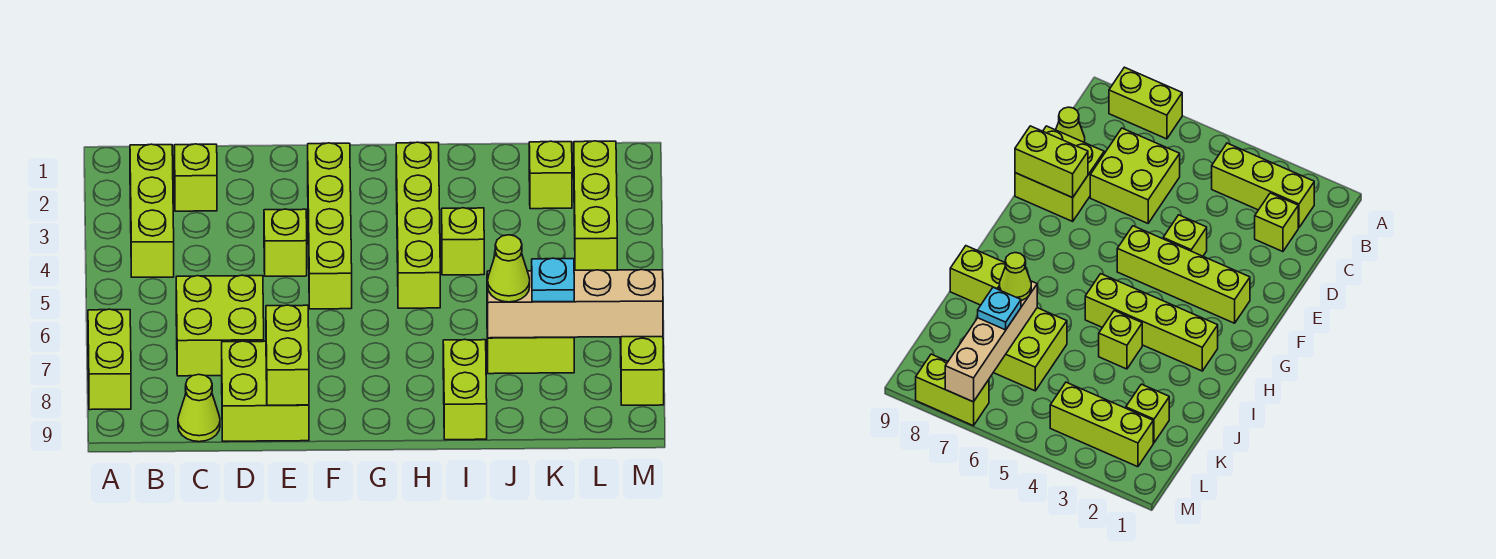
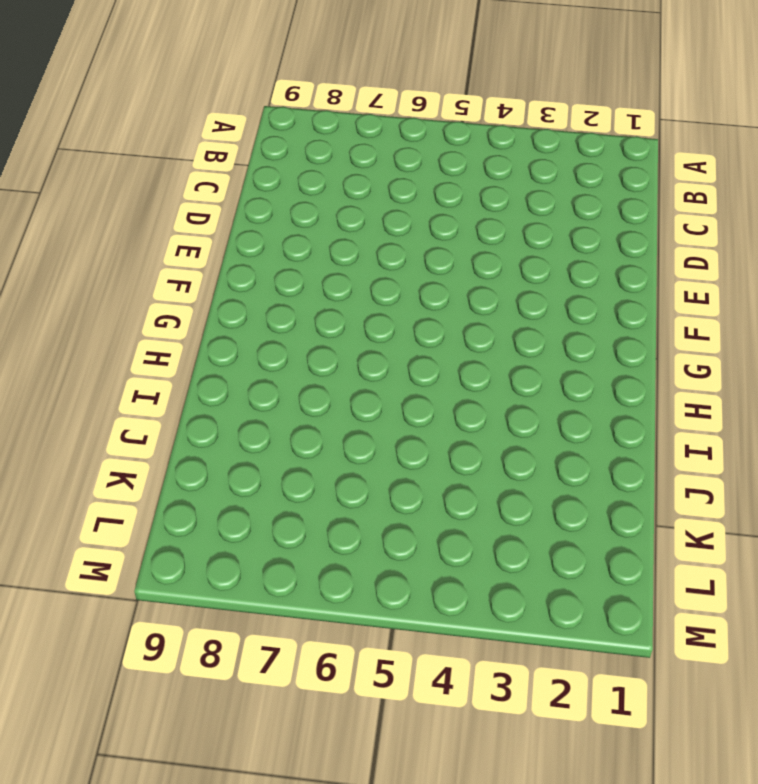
none -> lime brick A7:A8 level 1
none -> lime brick B2:B4 level 1
none -> lime brick C2 level 1

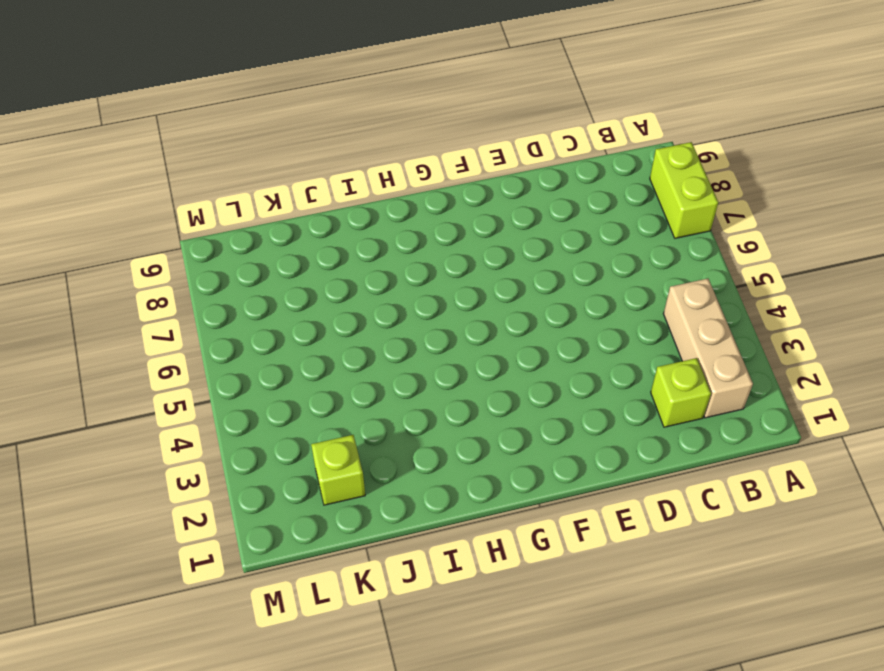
tan brick B2:B4 level 1 -> lime brick B2:B4 level 1
none -> lime brick C6:D7 level 1
none -> lime cone C9 level 1
none -> lime brick D8:E9 level 1

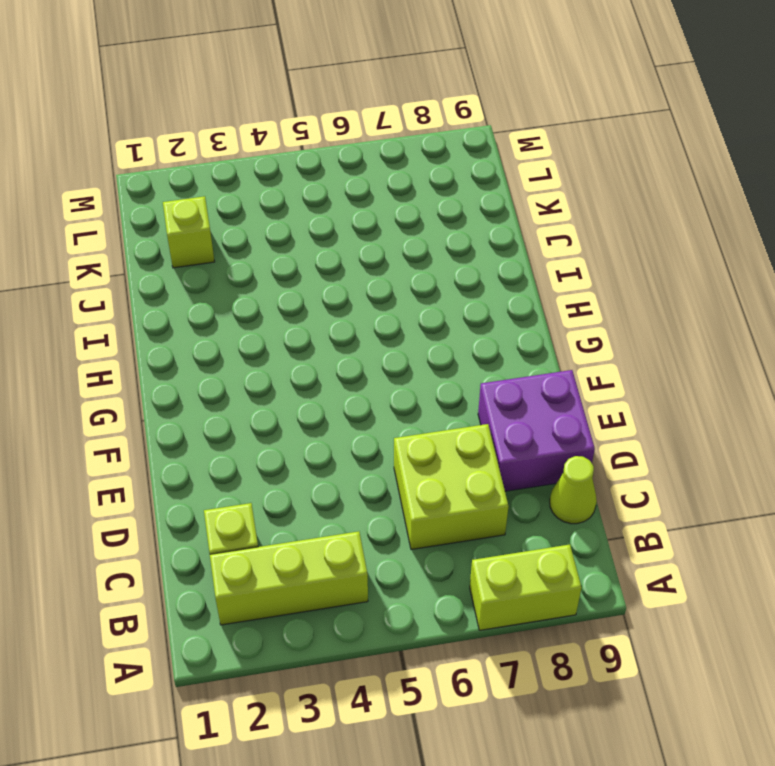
purple brick D8:E9 level 1 -> lime brick D8:E9 level 1
none -> lime brick E4 level 1
none -> lime brick F2:F5 level 1
none -> lime brick H2:H5 level 1

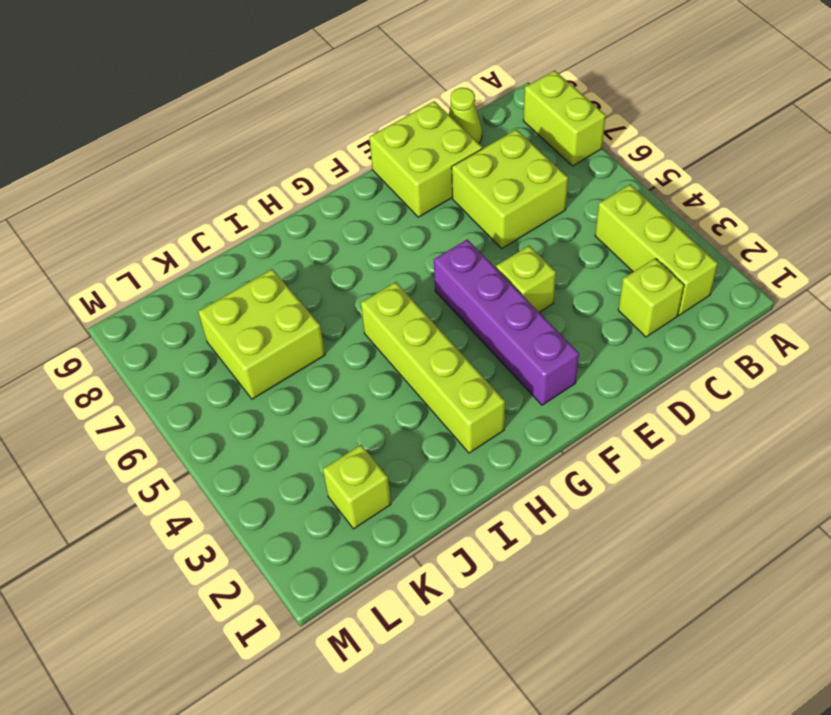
purple brick F2:F5 level 1 -> lime brick F2:F5 level 1
none -> lime brick I4 level 1
none -> lime brick I8:I9 level 1
none -> lime brick L2:L4 level 1

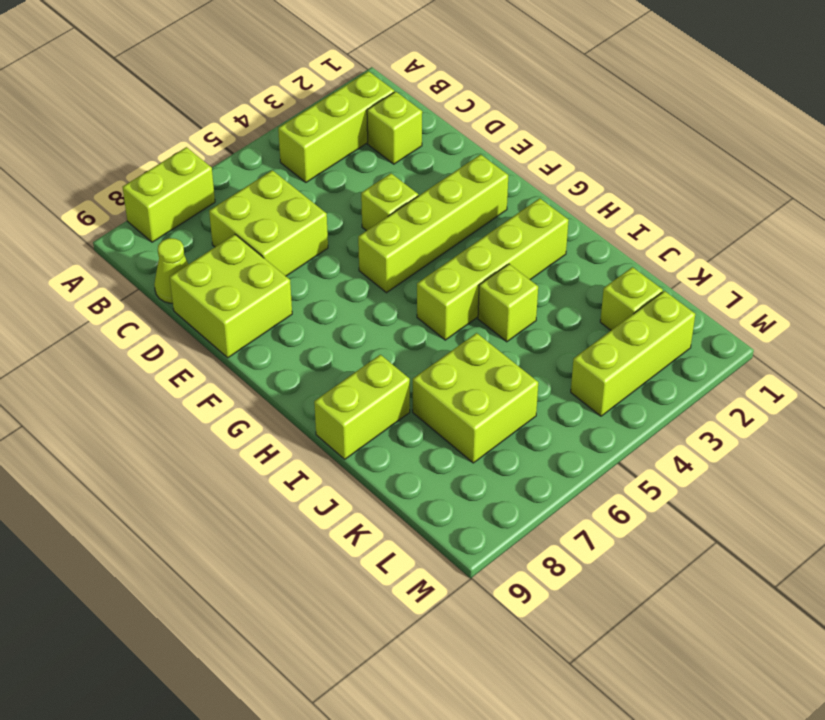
none -> lime brick M7:M8 level 1
none -> lime brick E8:E9 level 2
none -> tan brick J7:M7 level 2

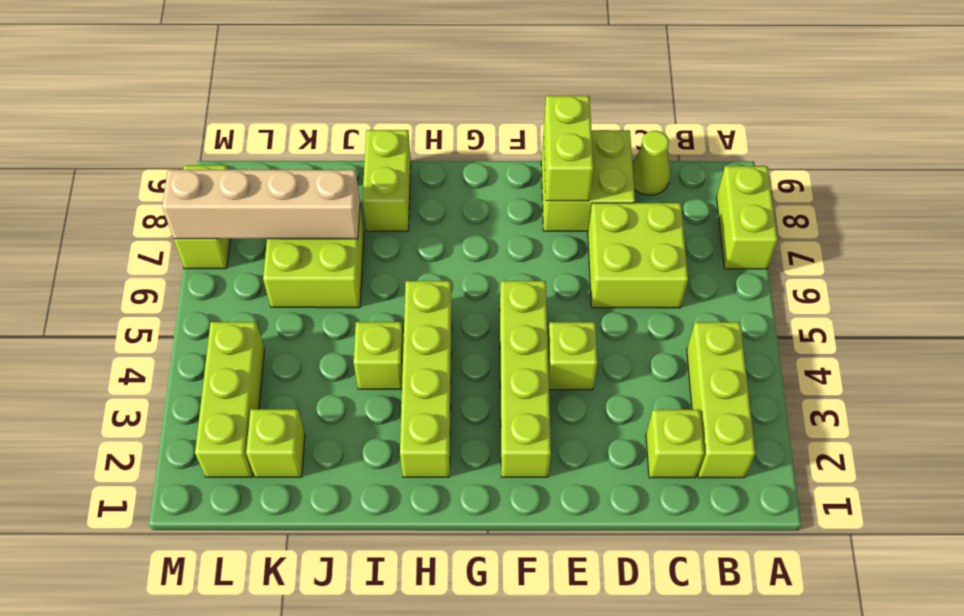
none -> lime cone J7 level 3
none -> cyan plate K7 level 3

